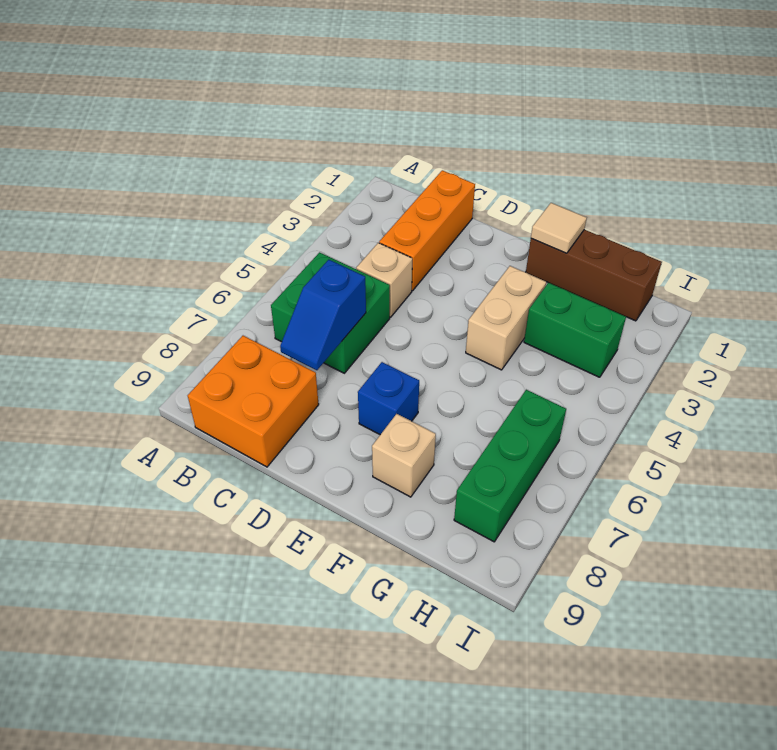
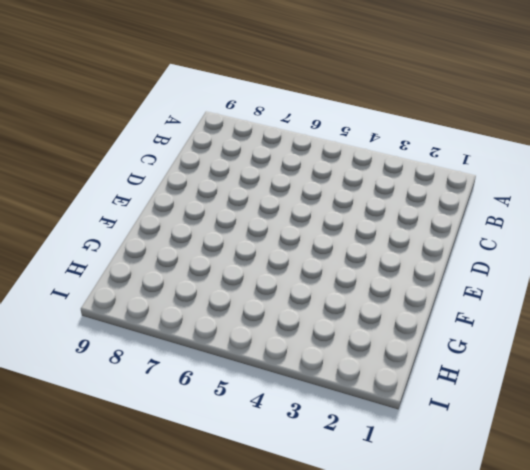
none -> green brick B5:C6 level 1
none -> orange brick B8:C9 level 1
none -> orange brick C1:C3 level 1

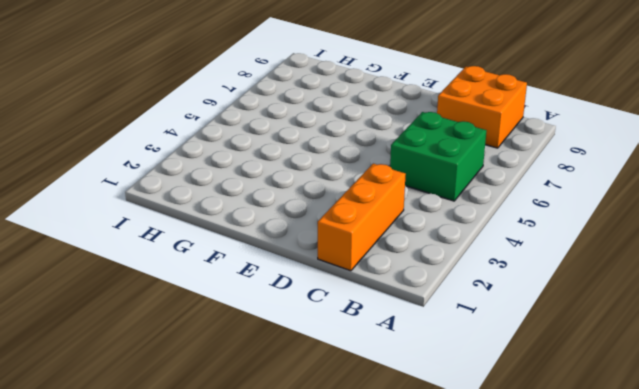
none -> tan brick C4 level 1
none -> blue brick E7 level 1
none -> brown brick F1:H1 level 1

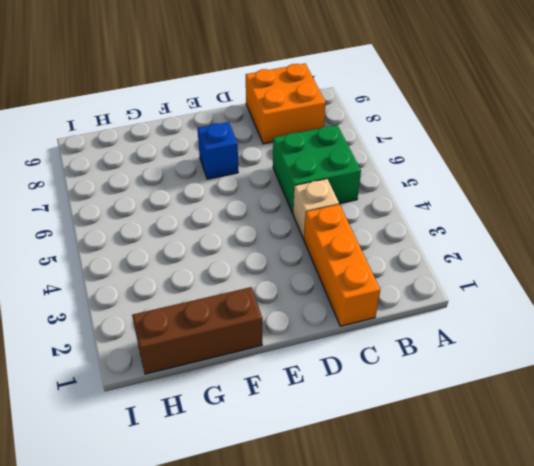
none -> tan brick F3:F4 level 1
none -> tan brick F8 level 1
none -> green brick G3:H3 level 1

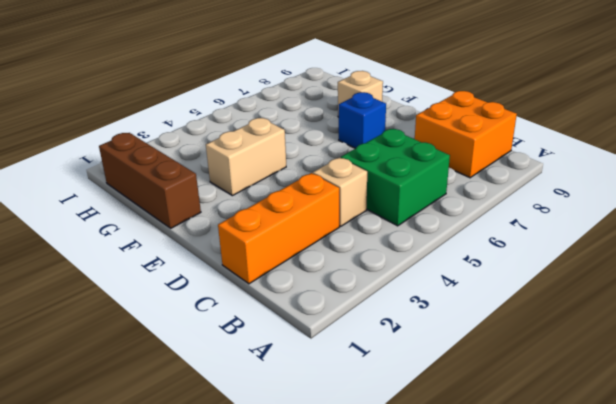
none -> green brick G3:H3 level 1
none -> green brick H6:H8 level 1
none -> blue slope C6:C7 level 2 top 6

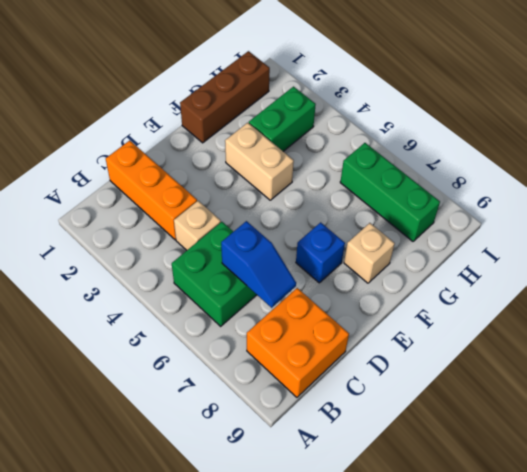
none -> tan tile F1 level 2

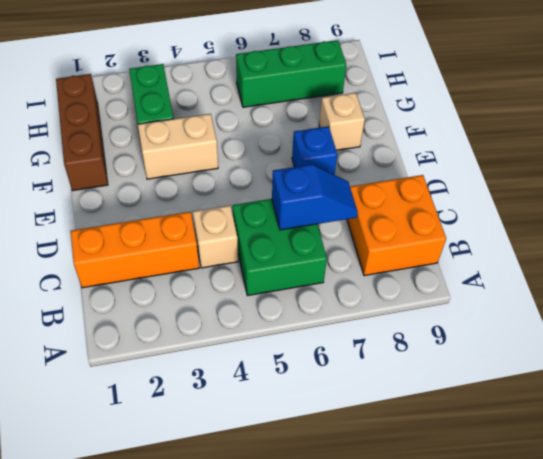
none -> tan tile F1 level 2

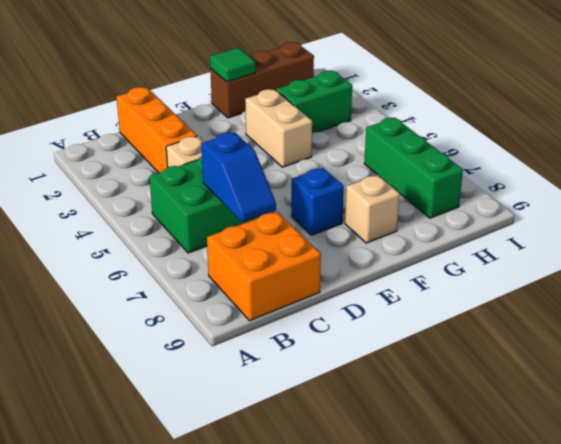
green tile F1 level 2 -> tan tile F1 level 2

